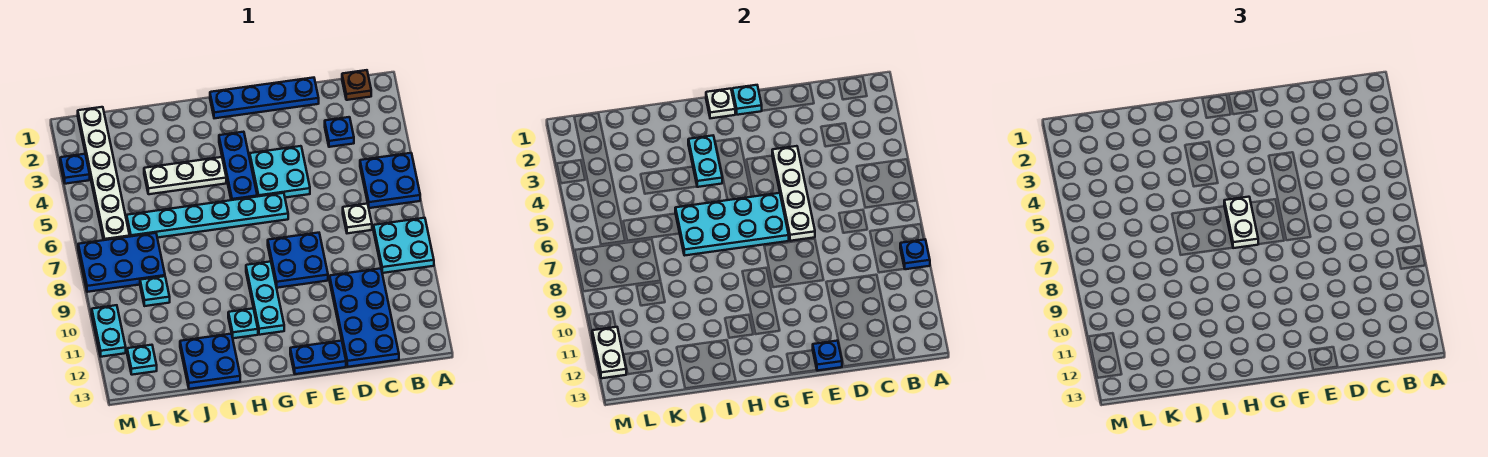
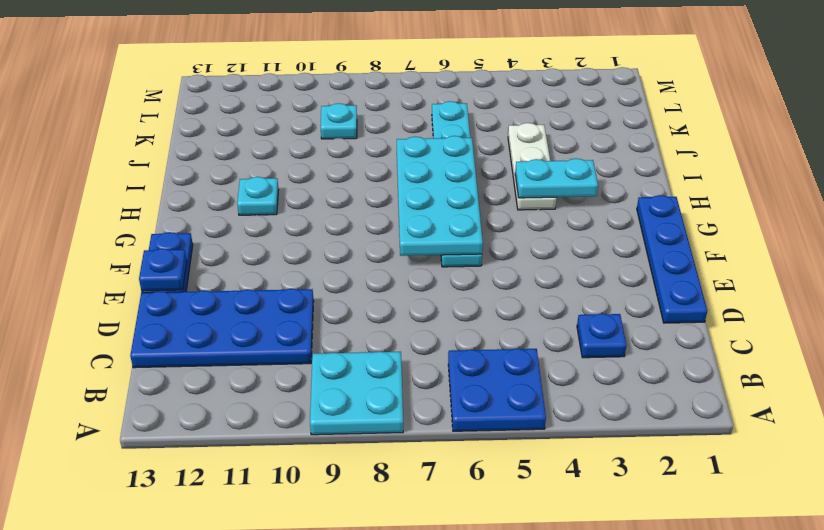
none -> brown plate B1 level 1
none -> white plate C7 level 1
none -> cyan plate E4:F5 level 1
none -> blue plate E8:F9 level 1

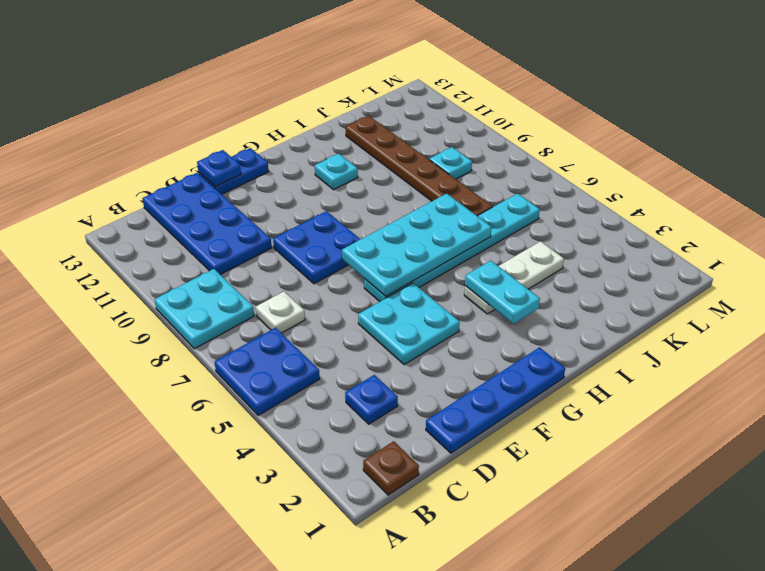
brown plate J7:J12 level 1 -> blue plate I12:J13 level 1
none -> blue plate G3:G5 level 1
none -> cyan plate G9:G11 level 1
none -> blue plate K7:M8 level 1
none -> white plate L1:L6 level 1

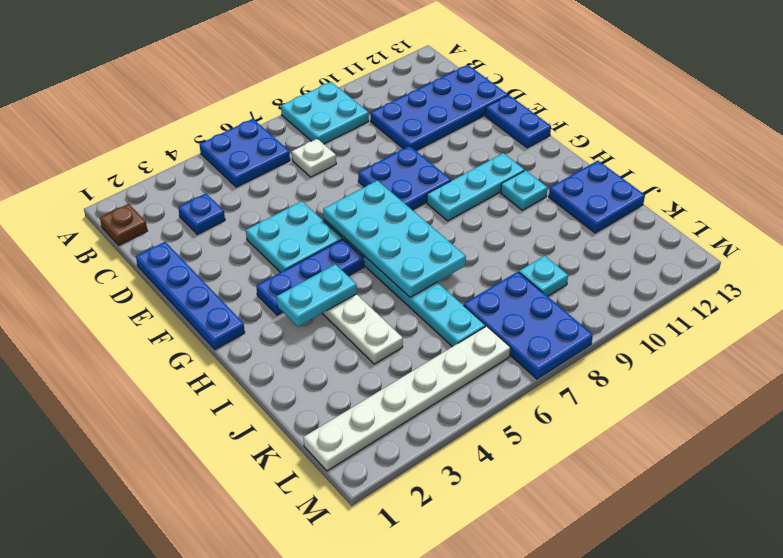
none -> cyan plate L12 level 1
none -> blue plate M3 level 1
none -> cyan plate M10:M11 level 1
none -> blue plate A9 level 2

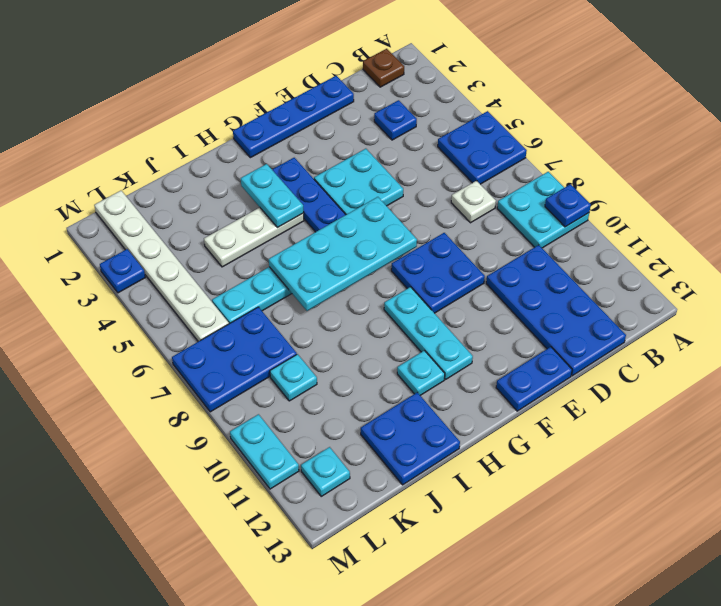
none -> white plate E4:E7 level 2
none -> blue plate E13 level 2
none -> cyan plate F1 level 2
none -> white plate G1 level 2

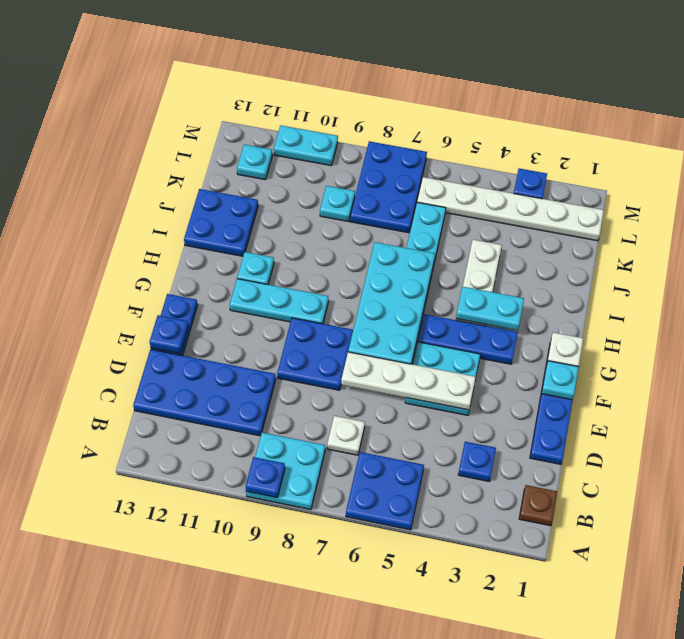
none -> white plate M11:M12 level 2
none -> white plate G6:G7 level 3

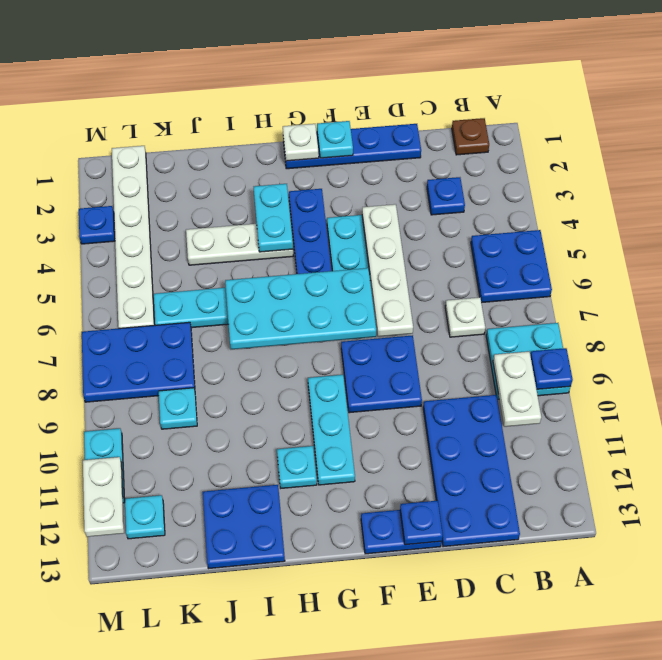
white plate B9:B10 level 2 -> white plate G6:G7 level 3

